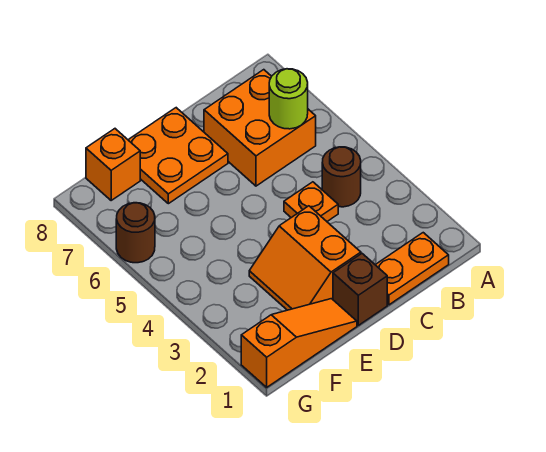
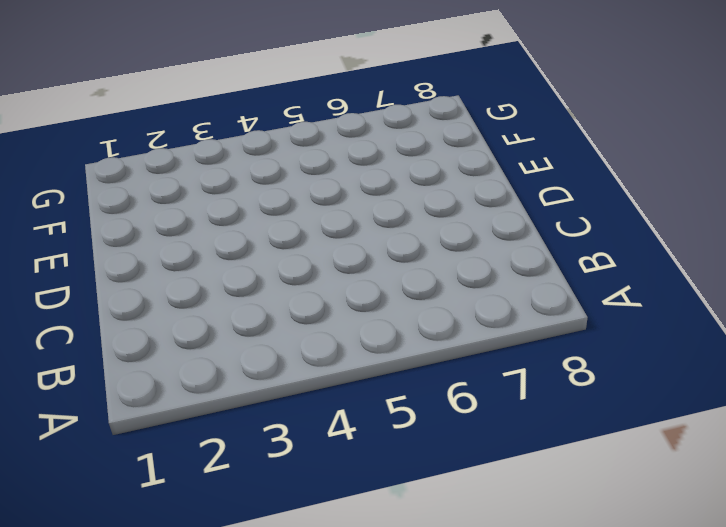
none -> orange plate B1:C1 level 1
none -> brown round brick B4 level 1

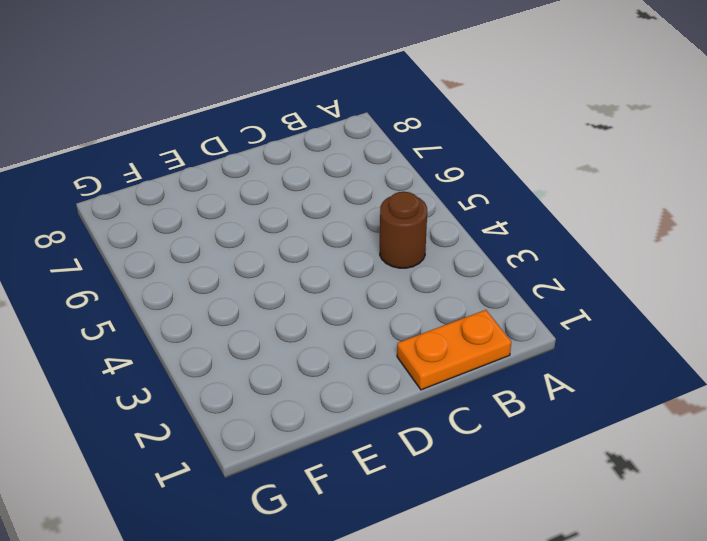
none -> orange brick B6:C7 level 1
none -> orange plate C4 level 1

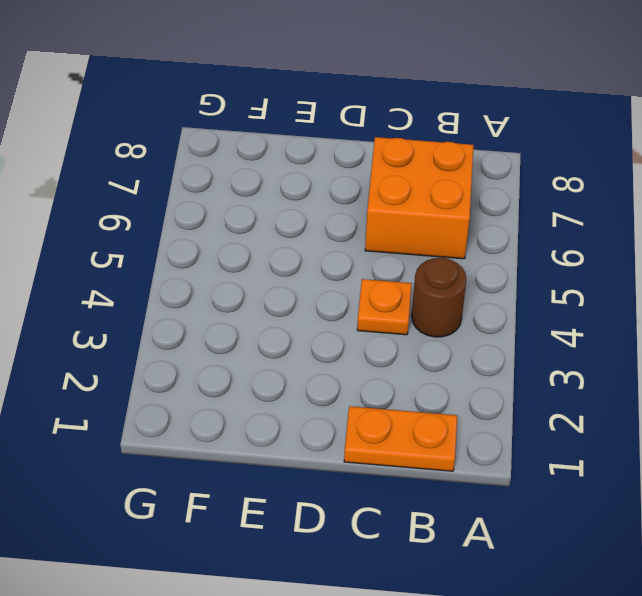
none -> brown brick D1 level 1
none -> orange slope D2:E3 level 1 top D

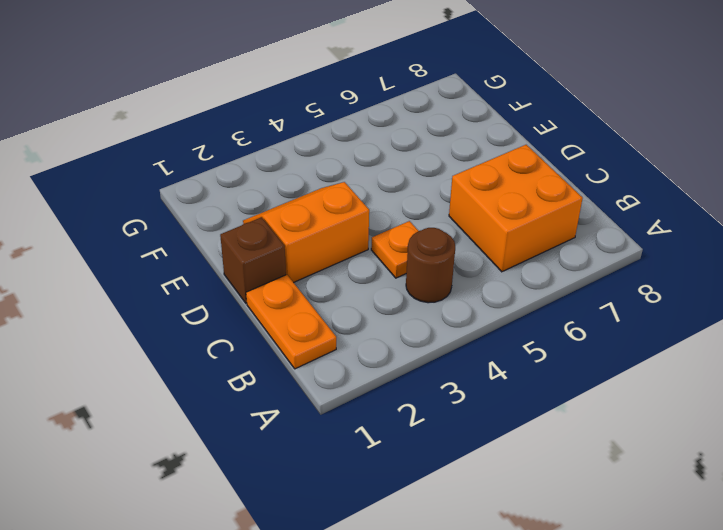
none -> orange plate D7:E8 level 1
none -> orange slope E1:G1 level 1 top G

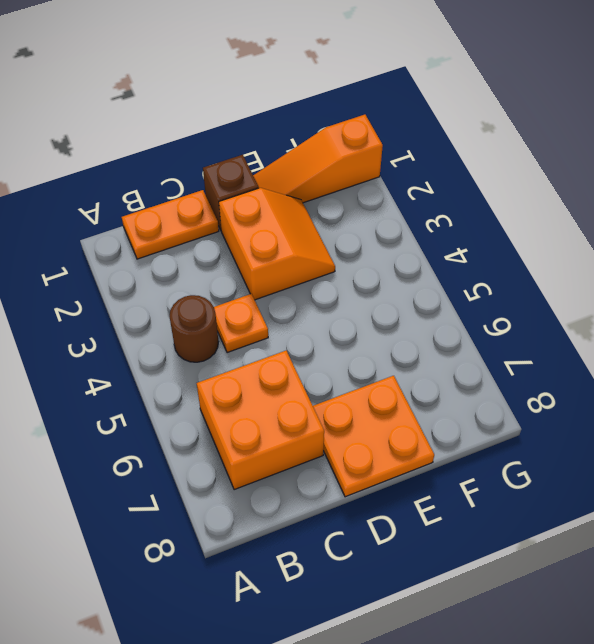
none -> orange brick F8 level 1
none -> brown round brick G6 level 1

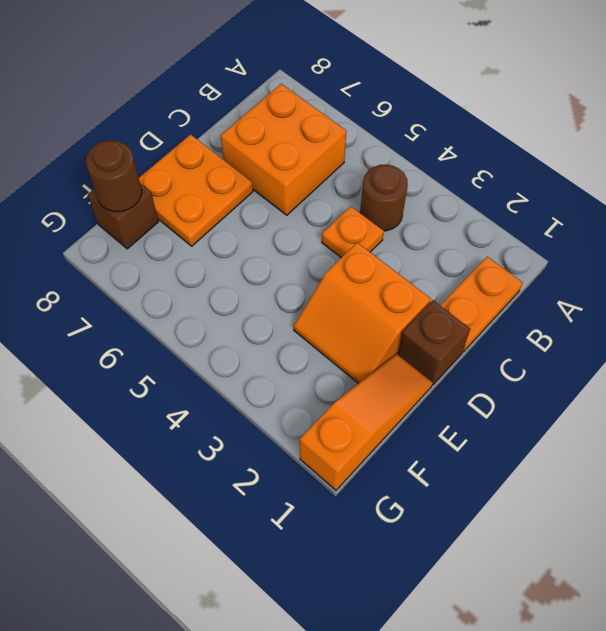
brown brick F8 level 1 -> orange brick F8 level 1
brown round brick F8 level 2 -> brown round brick G6 level 1
none -> lime round brick B6 level 2

